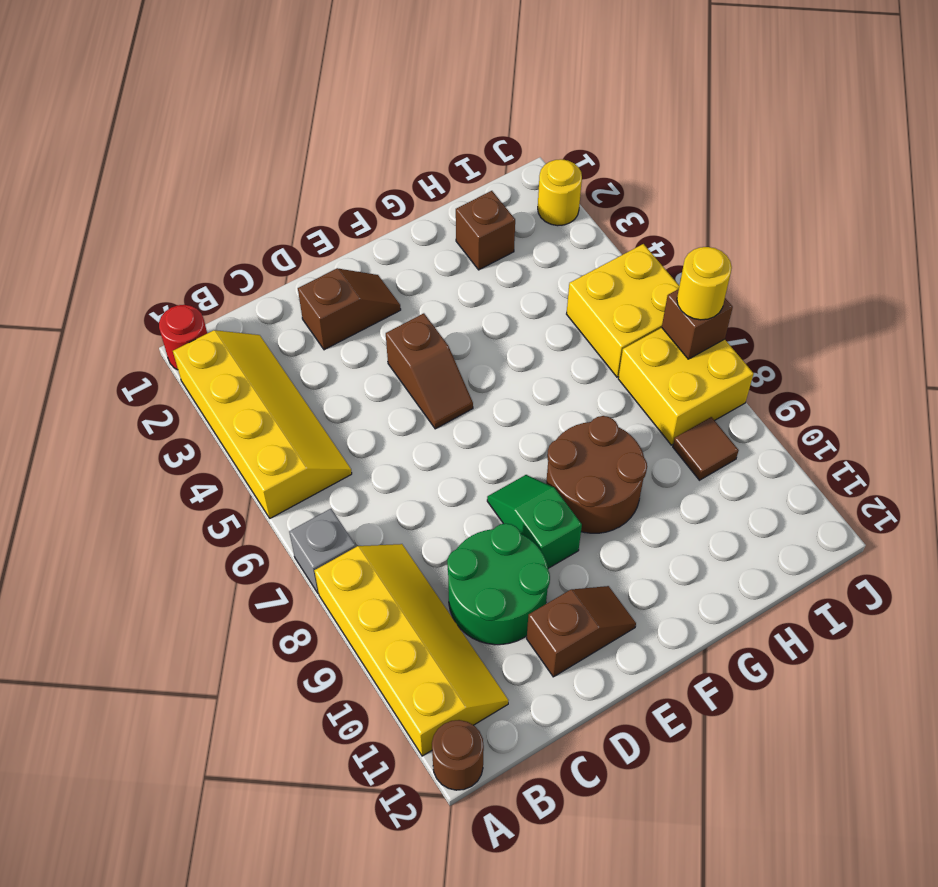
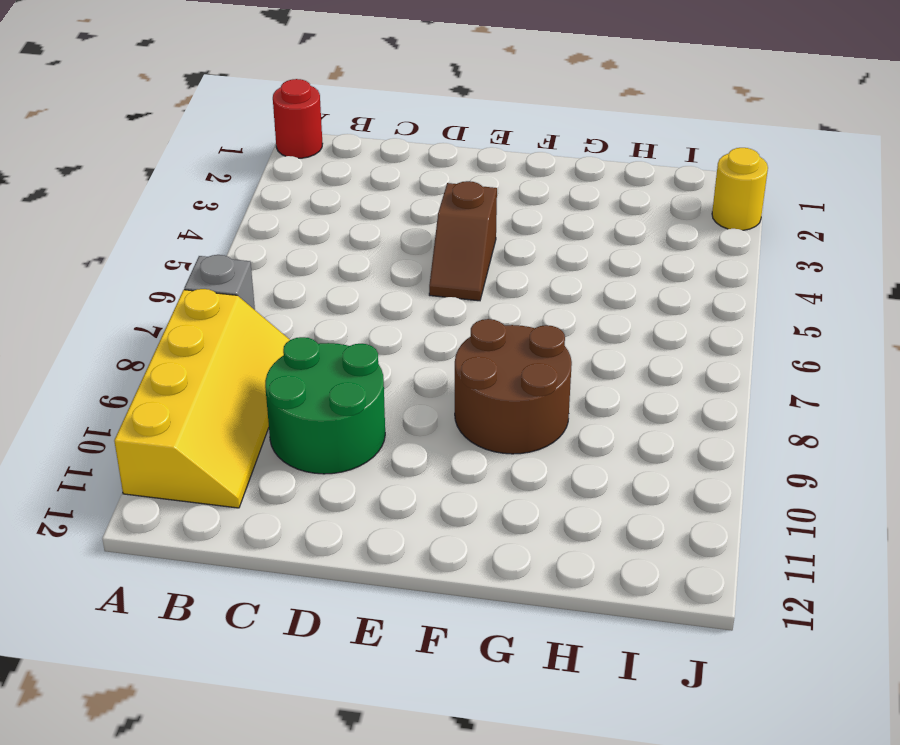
none -> yellow slope A2:B5 level 1 top A
none -> brown round brick A12 level 1
none -> brown slope D2:E2 level 1 top D

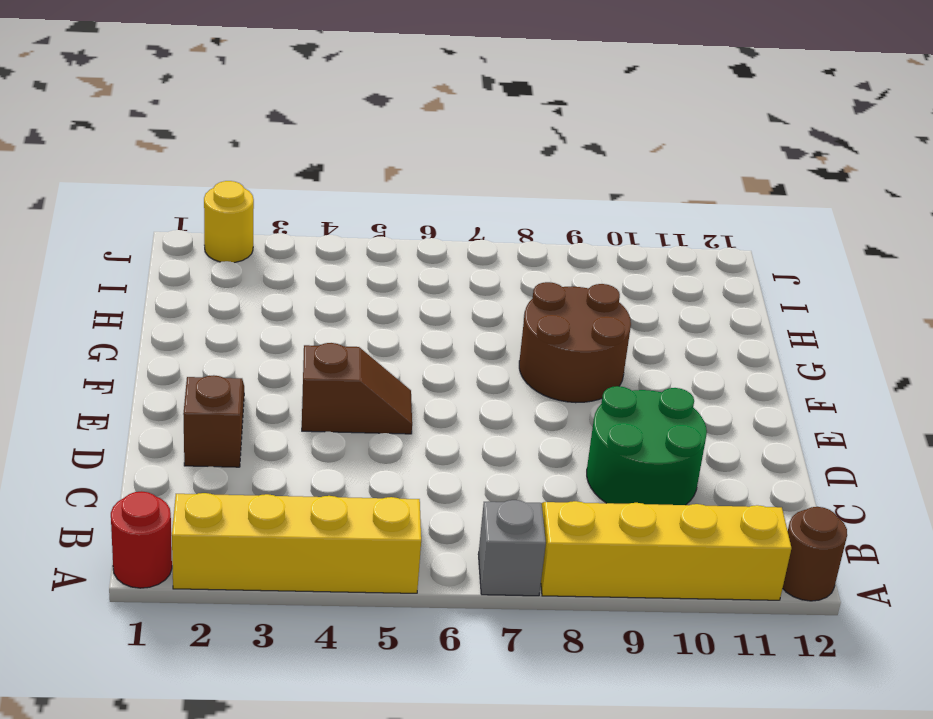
none -> brown slope D11:E11 level 1 top D
none -> green slope E8:E9 level 1 top 9
none -> brown brick H2 level 1

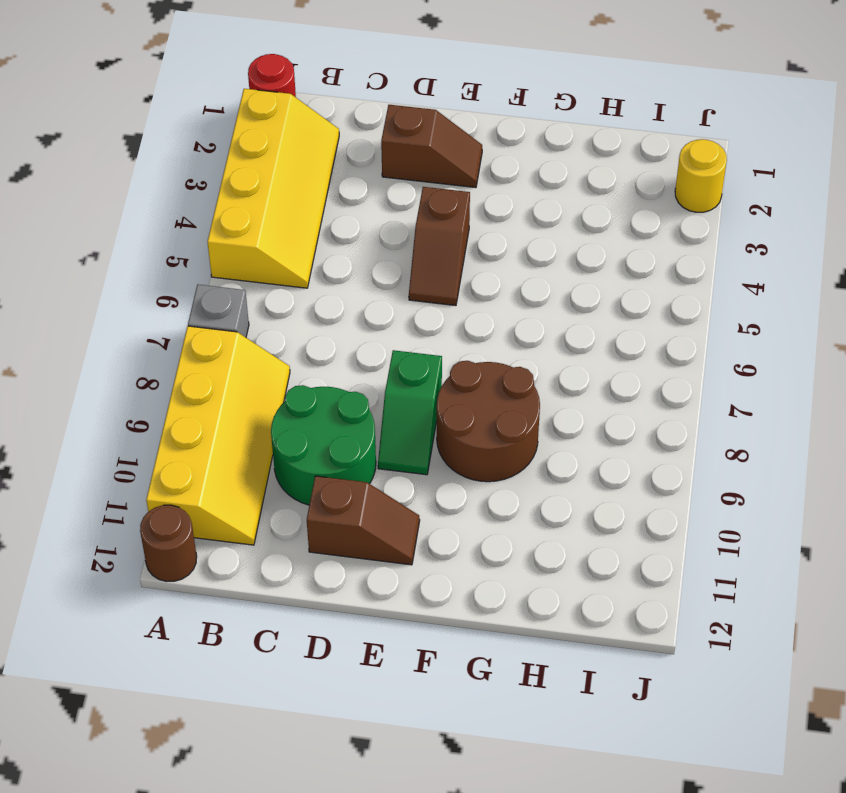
green slope E8:E9 level 1 top 8 -> green slope E8:E9 level 1 top 9
none -> brown brick H2 level 1
none -> yellow brick I5:J6 level 1
none -> yellow brick I7:J8 level 1

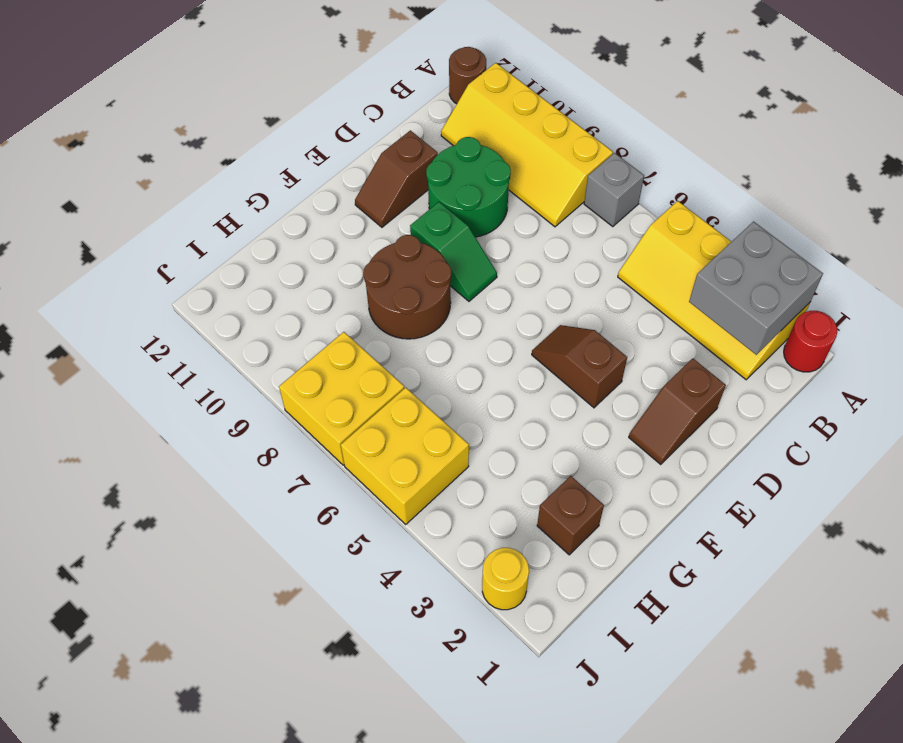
grey brick A2:B3 level 2 -> none
none -> brown tile I9 level 1
none -> brown brick J7 level 2
none -> yellow round brick J7 level 3

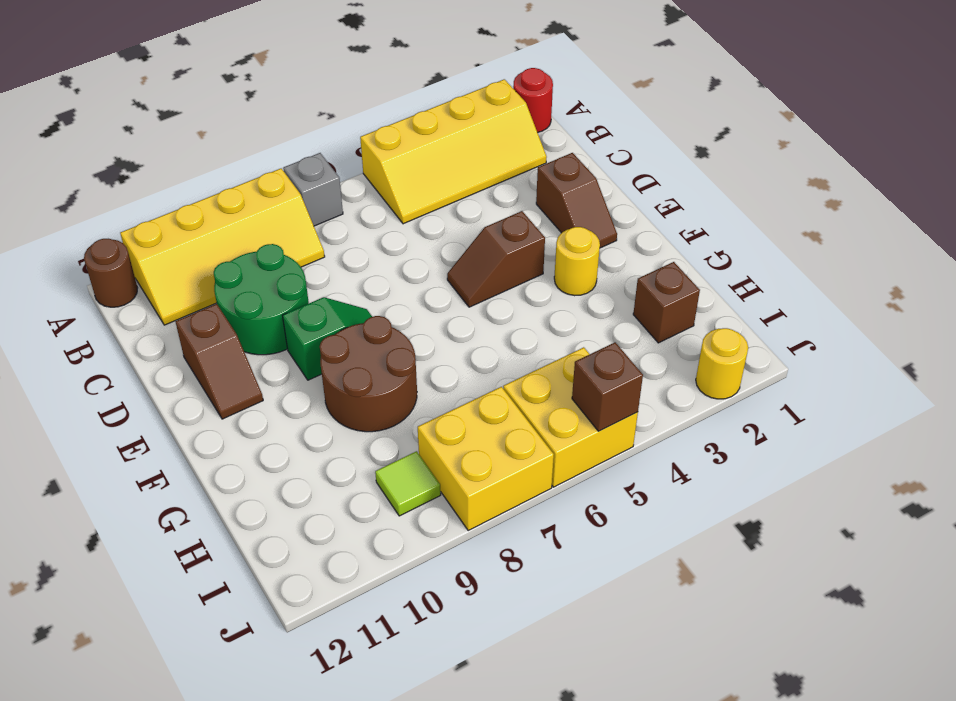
yellow round brick F3 level 1 -> yellow round brick J7 level 3
lime tile I9 level 1 -> brown tile I9 level 1
brown brick J5 level 2 -> brown brick J7 level 2

